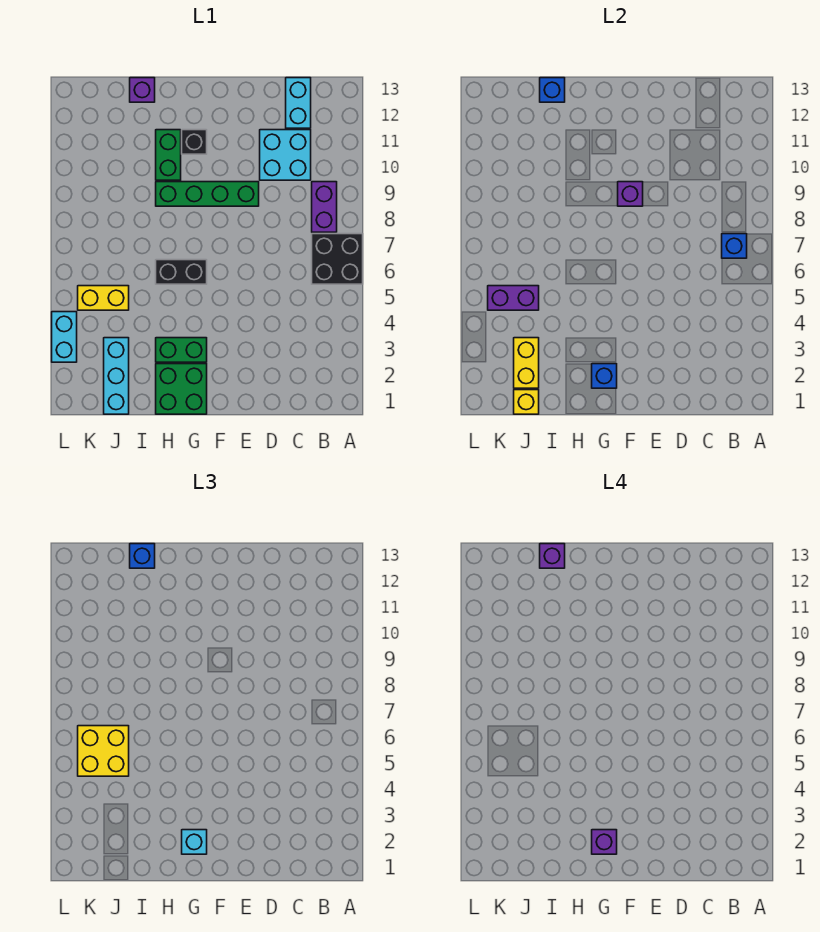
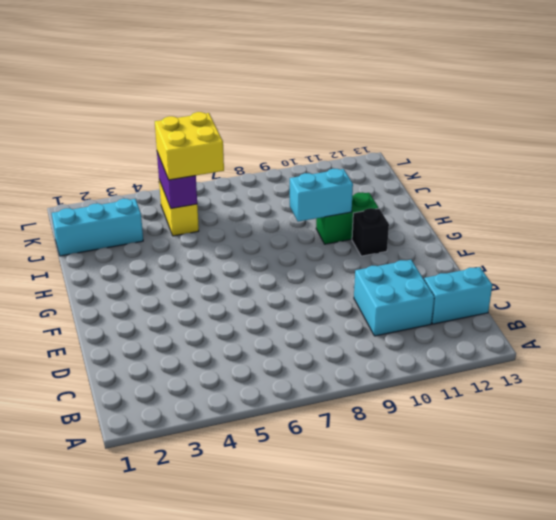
cyan brick H9:H10 level 2 -> cyan brick L3:L4 level 1
none -> black brick A6:B7 level 1
none -> purple brick B8:B9 level 1
none -> green brick E9:H9 level 1

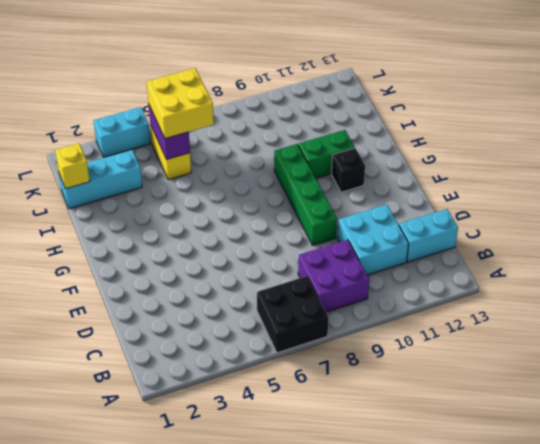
purple brick B8:C9 level 1 -> purple brick B8:B9 level 1
none -> green brick G1:H2 level 1
none -> green brick G3:H3 level 1
none -> black brick G6:H6 level 1

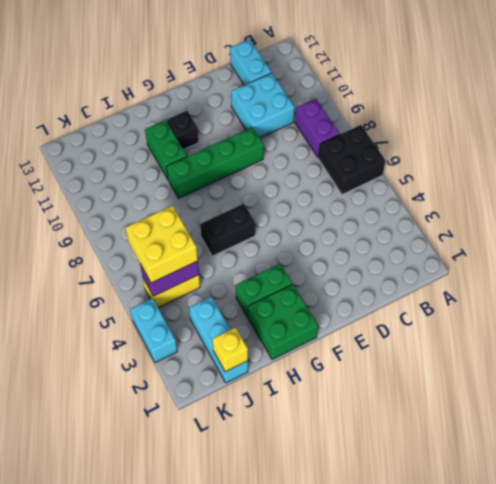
none -> purple brick I13 level 1
none -> blue brick B7 level 2
none -> purple brick F9 level 2

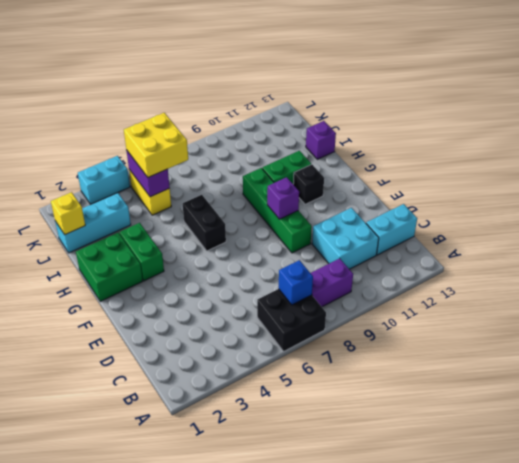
none -> blue brick G2 level 2
none -> blue brick I13 level 2
none -> yellow brick J2:J3 level 2

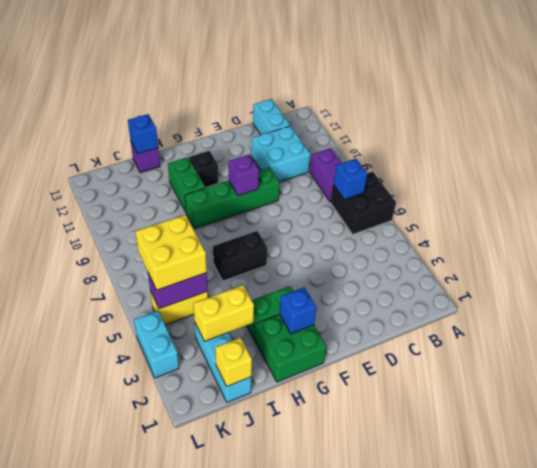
yellow brick I3:J3 level 2 -> yellow brick J2:J3 level 2
none -> cyan brick G2 level 3
none -> blue brick I13 level 3
none -> purple brick G2 level 4

